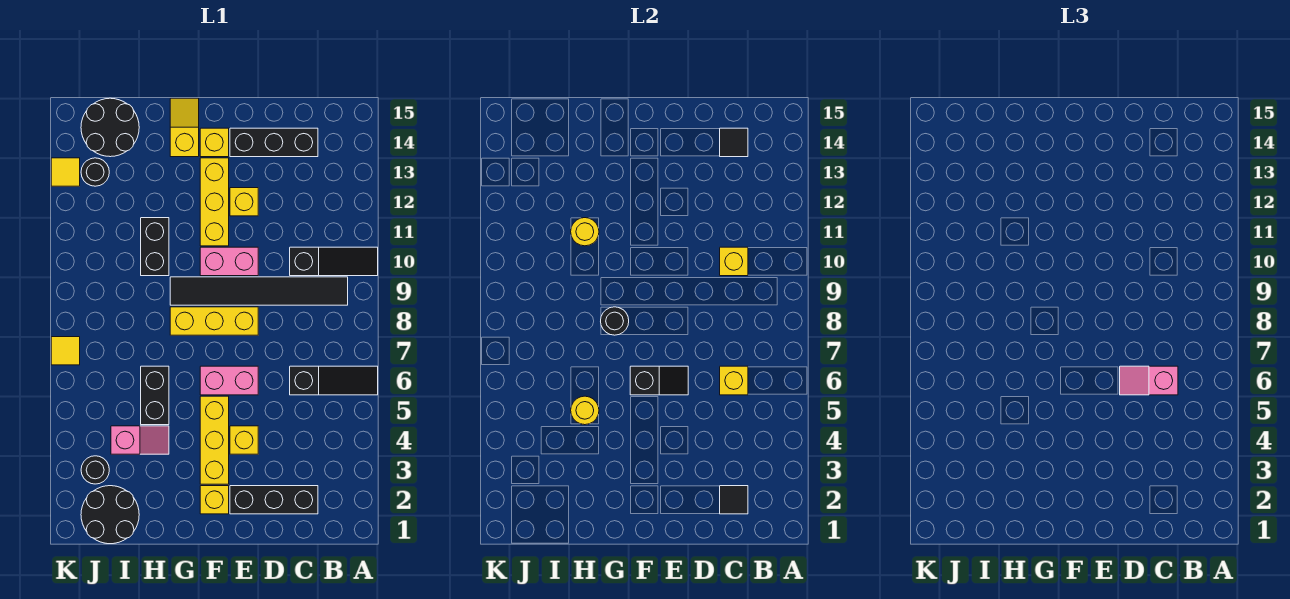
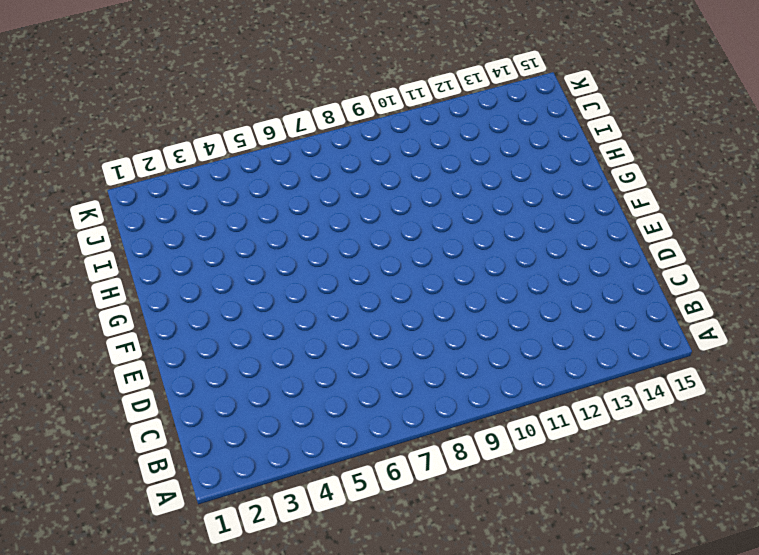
none -> black slope A6:C6 level 1 top C
none -> black slope A10:C10 level 1 top C
none -> black tile B9:G9 level 1
none -> black brick C2:E2 level 1

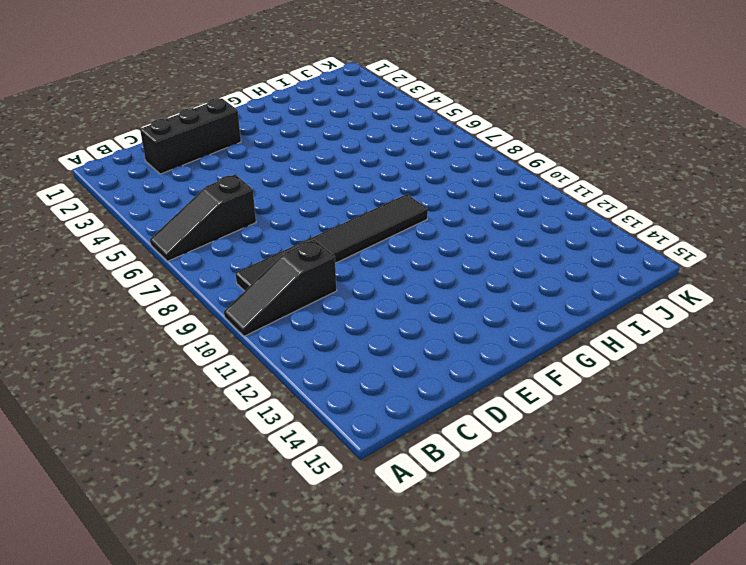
none -> black brick C14:E14 level 1
none -> yellow brick E4 level 1
none -> pink brick E6:F6 level 1
none -> yellow brick E8:G8 level 1

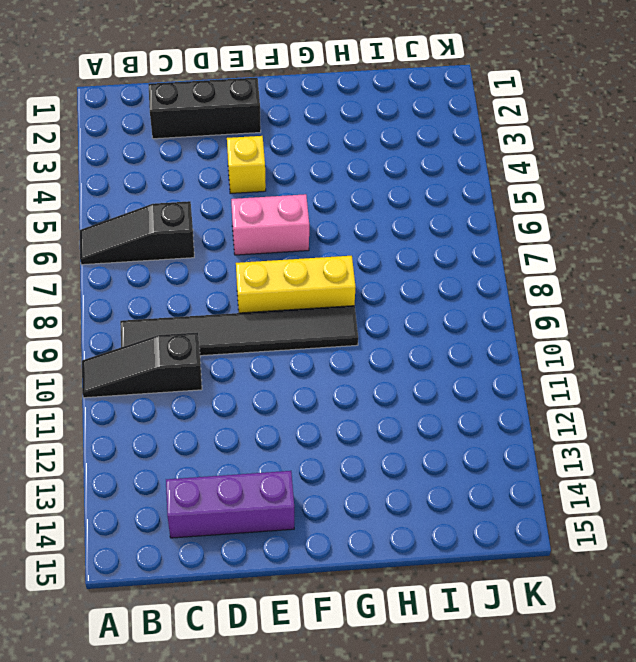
purple brick C14:E14 level 1 -> black brick C14:E14 level 1
none -> pink brick E10:F10 level 1
none -> yellow brick E12 level 1
none -> yellow brick F2 level 1
none -> yellow brick F3:F5 level 1

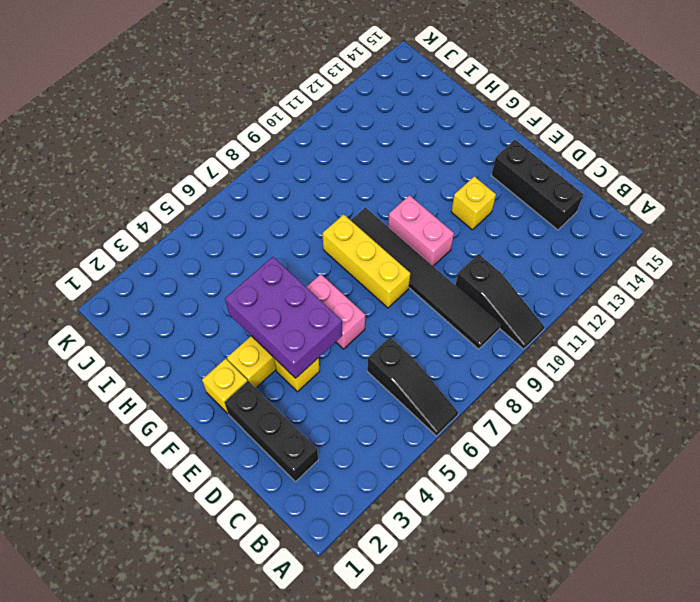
purple brick E4:G5 level 2 -> none
none -> yellow brick F11:F13 level 1
none -> yellow brick F14 level 1
none -> yellow slope G14:G15 level 1 top 14
none -> pink slope H4:I4 level 1 top I

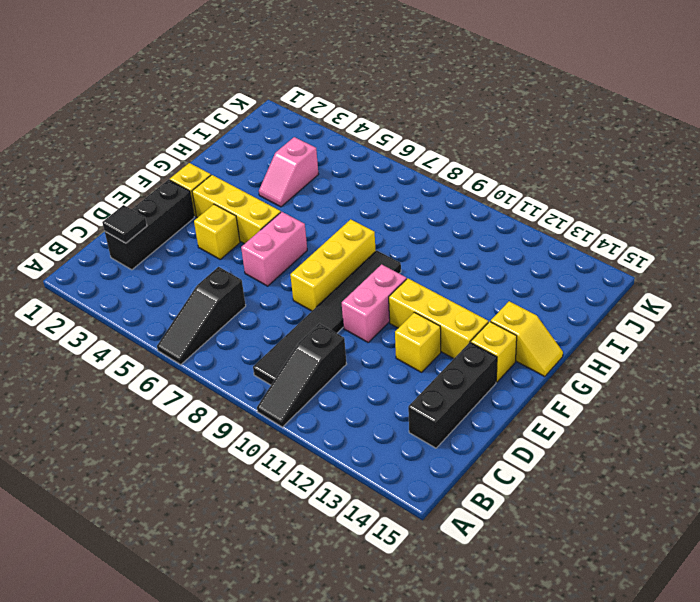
none -> black brick H5:H6 level 1
none -> black brick H10:H11 level 1
none -> black round brick I1:J2 level 1
none -> black round brick I14:J15 level 1

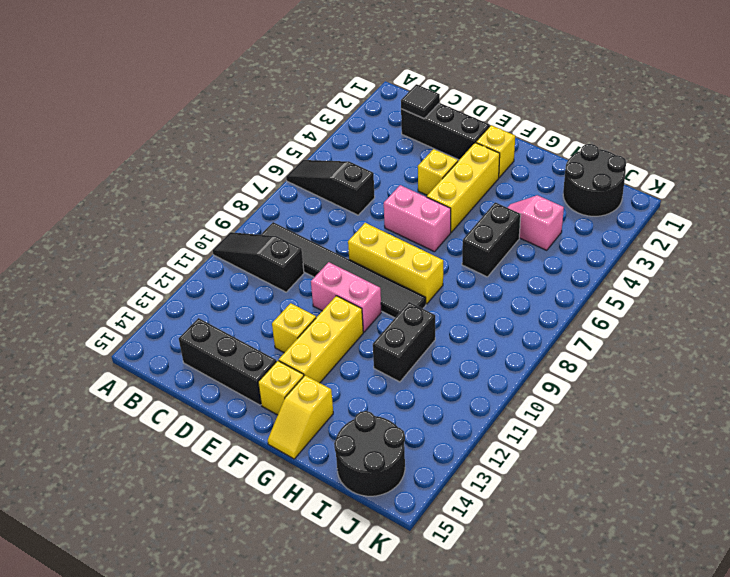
none -> black round brick J3 level 1
none -> black round brick J13 level 1
none -> yellow tile K7 level 1
none -> yellow tile K13 level 1

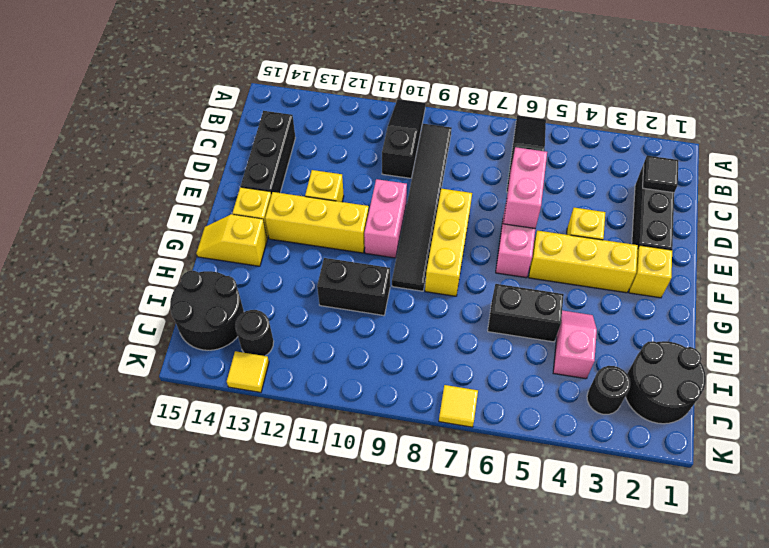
pink brick D6:E6 level 2 -> black slope E6:F6 level 2 top F
none -> yellow brick C6 level 2
none -> yellow brick C10 level 2
none -> black tile C14 level 2
none -> black round brick G8 level 2

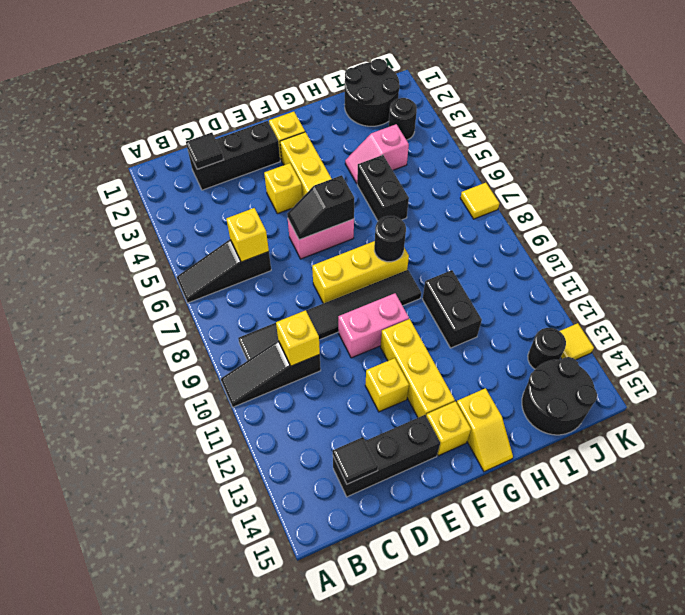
none -> yellow round brick H5 level 2
none -> yellow round brick H11 level 2
none -> pink slope C6:D6 level 3 top C

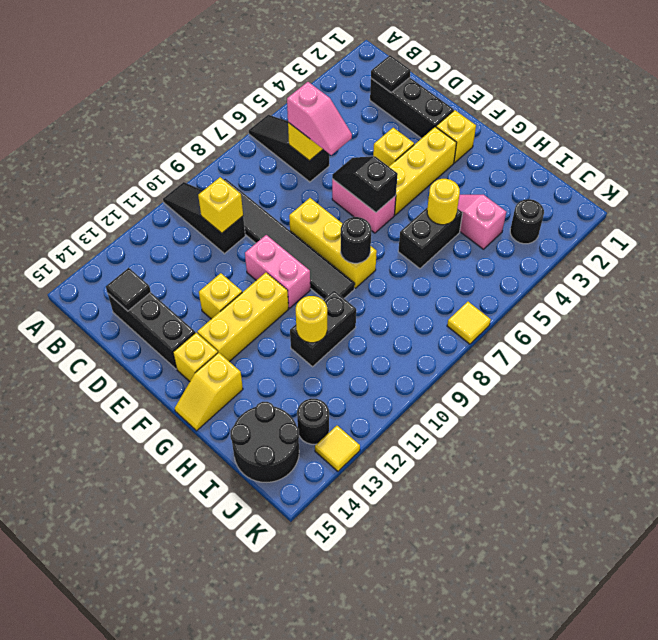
none -> black round brick I1:J2 level 1

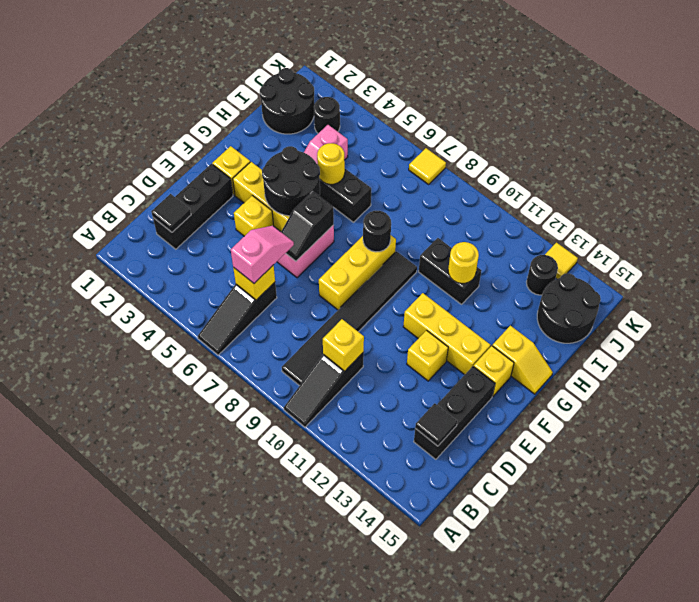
black round brick F4:G5 level 2 -> none
none -> pink brick E10:F10 level 1

